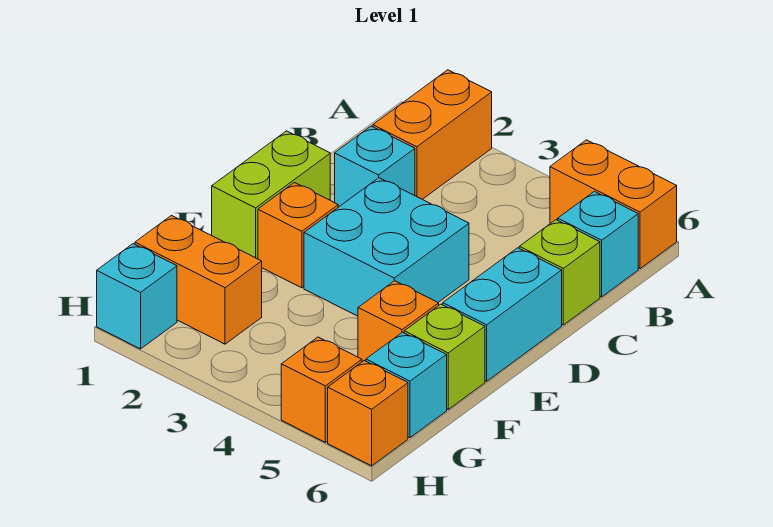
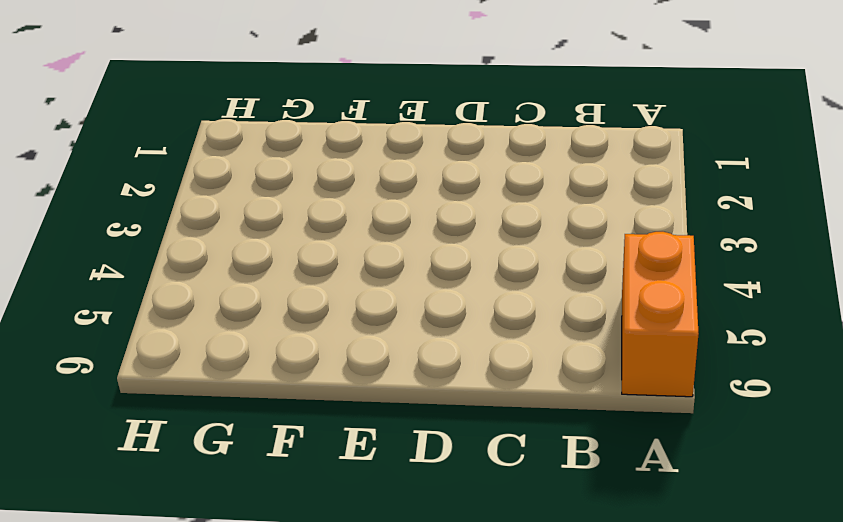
none -> orange brick A2:B2 level 1
none -> cyan brick B6 level 1
none -> cyan brick C2 level 1

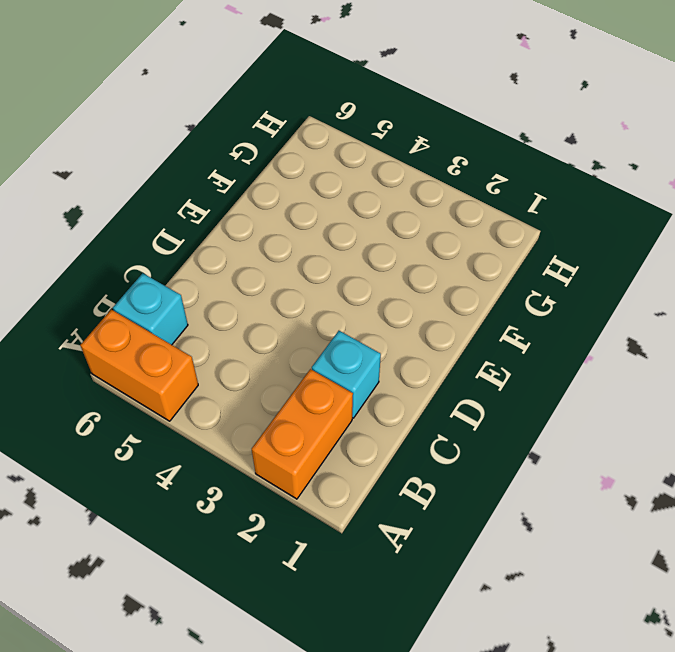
none -> lime brick C6 level 1
none -> lime brick D1:E1 level 1
none -> cyan brick D3:E4 level 1

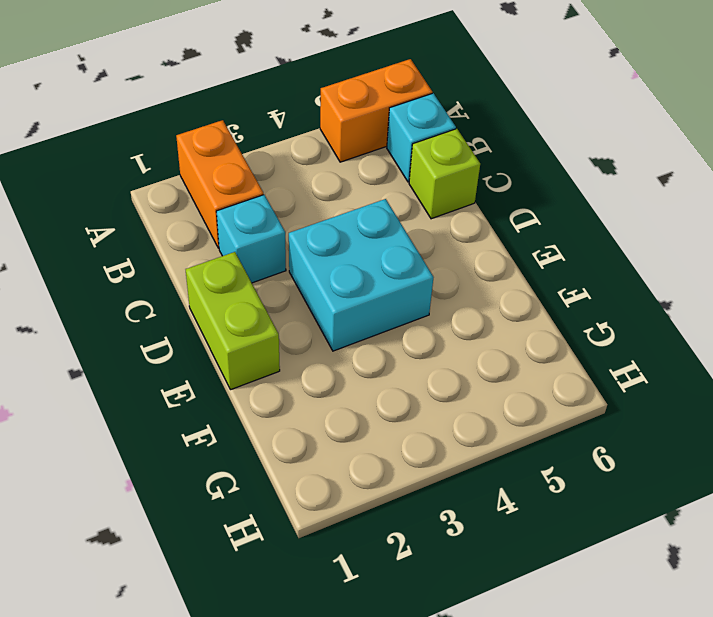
none -> cyan brick D6:E6 level 1
none -> orange brick E2 level 1
none -> orange brick F5 level 1

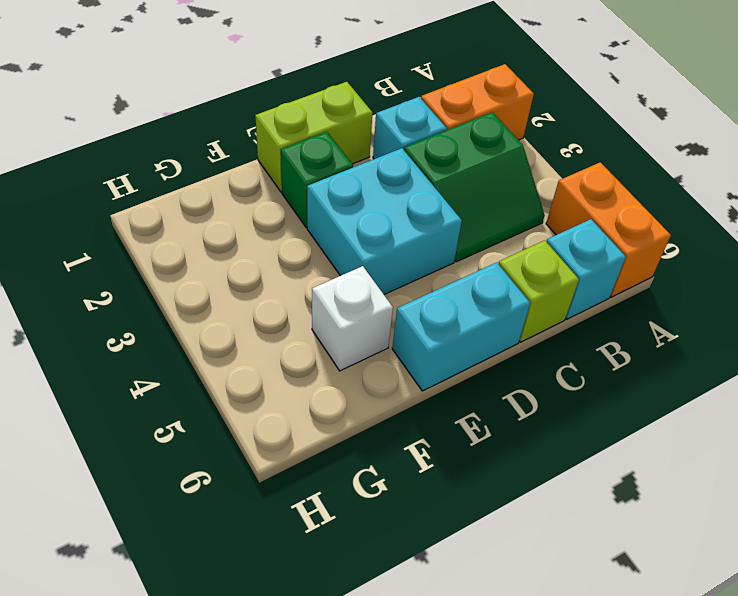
green slope B3:C4 level 1 top 3 -> none
green brick E2 level 1 -> orange brick E2 level 1
white brick F5 level 1 -> orange brick F5 level 1
none -> lime brick F6 level 1
none -> orange brick G1:G2 level 1
none -> cyan brick G6 level 1

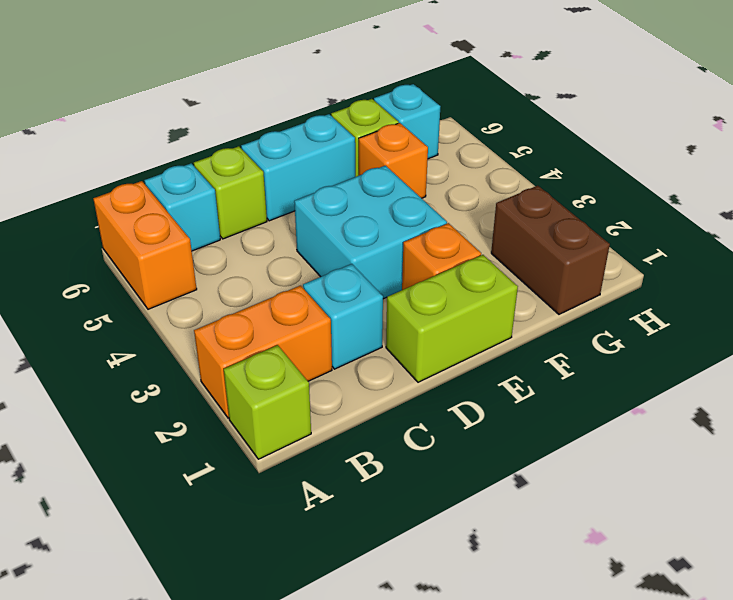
lime brick A1 level 1 -> none
brown brick G1:G2 level 1 -> orange brick G1:G2 level 1
none -> cyan brick H1 level 1
none -> orange brick H5 level 1
none -> orange brick H6 level 1

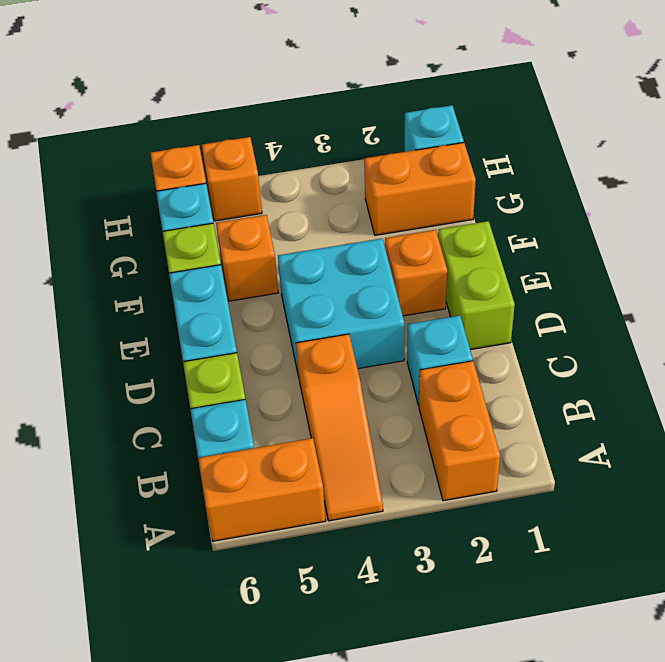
orange slope A4:C4 level 1 top C -> none

